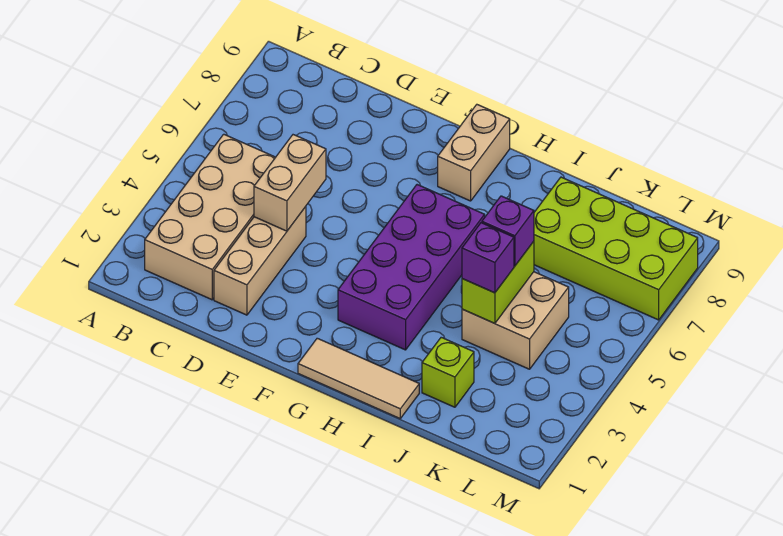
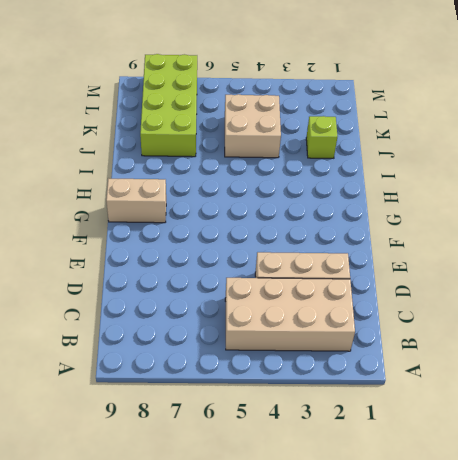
none -> tan tile G1:I1 level 1
none -> purple brick G3:H6 level 1
none -> tan brick D4:D5 level 2

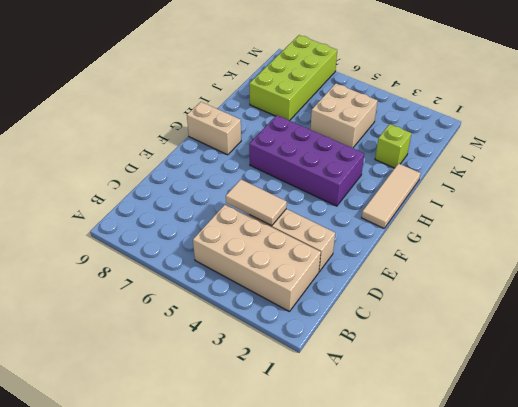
tan tile D4:D5 level 2 -> tan brick D4:D5 level 2
none -> lime brick J4:J5 level 2
none -> purple brick J4 level 3
none -> purple brick J5 level 3

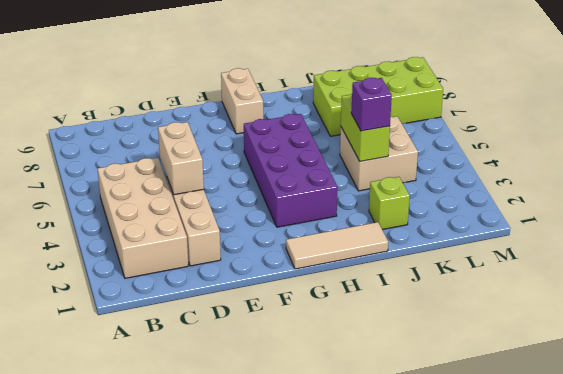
none -> purple brick J5 level 3

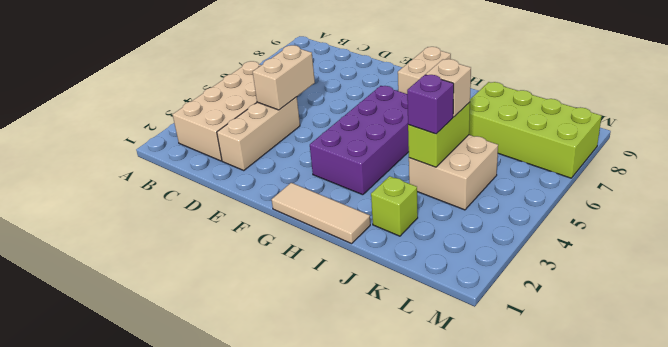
tan brick J5 level 3 -> purple brick J5 level 3

